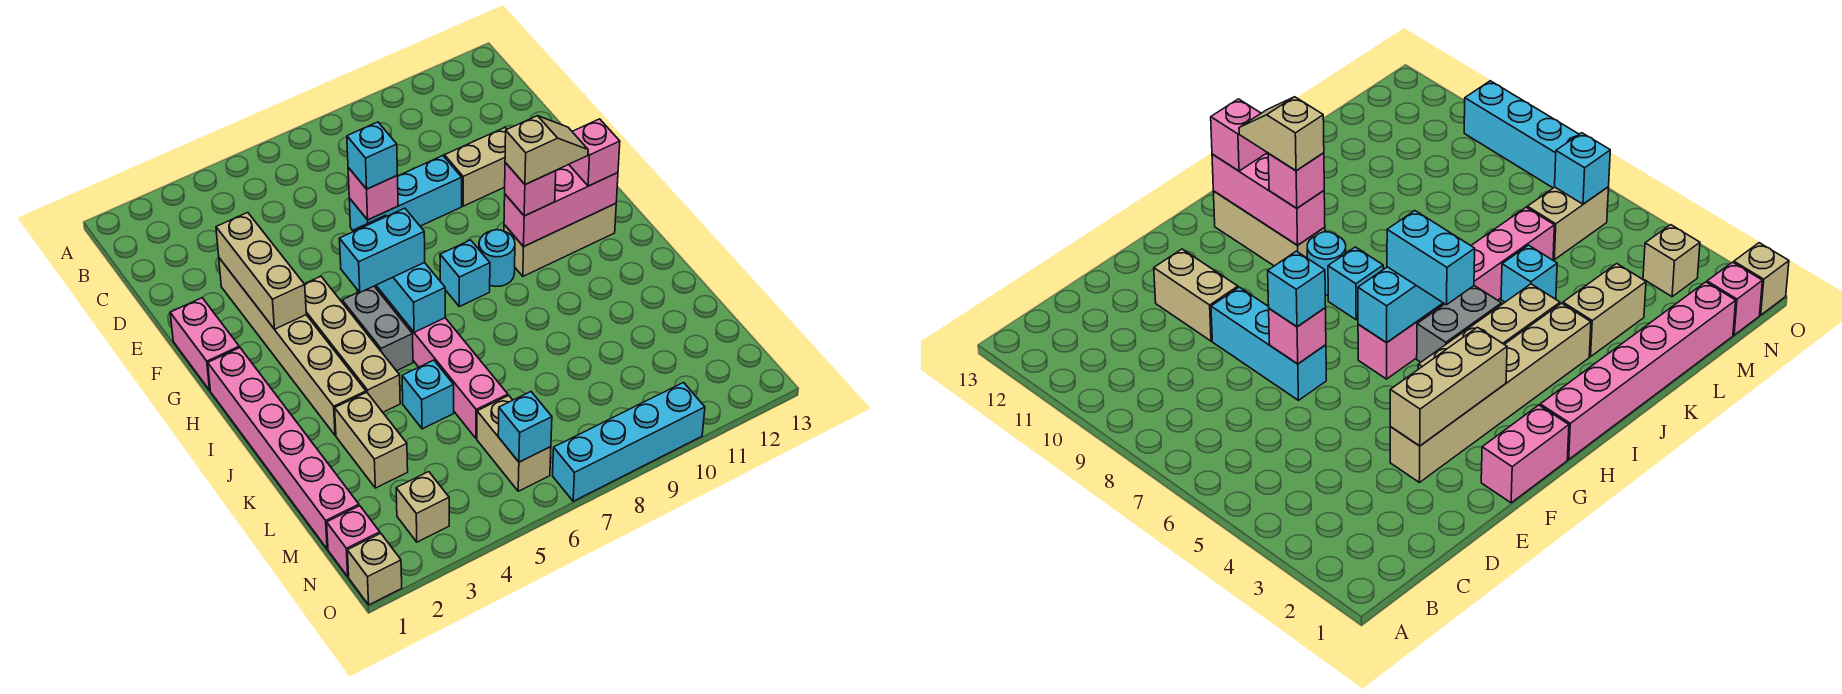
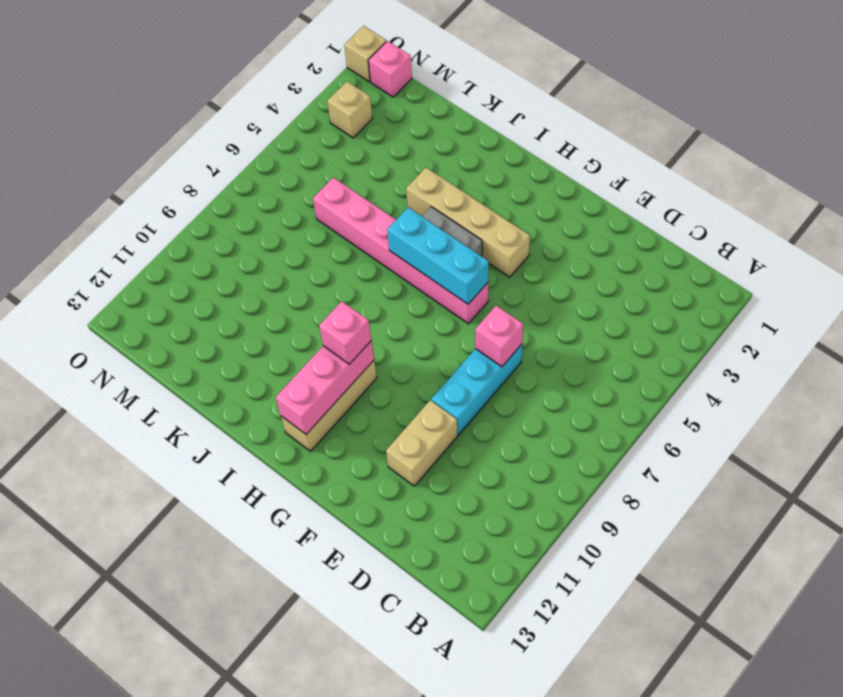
none -> tan brick E3:J3 level 1
none -> pink brick F1:G1 level 1
none -> pink brick H1:M1 level 1

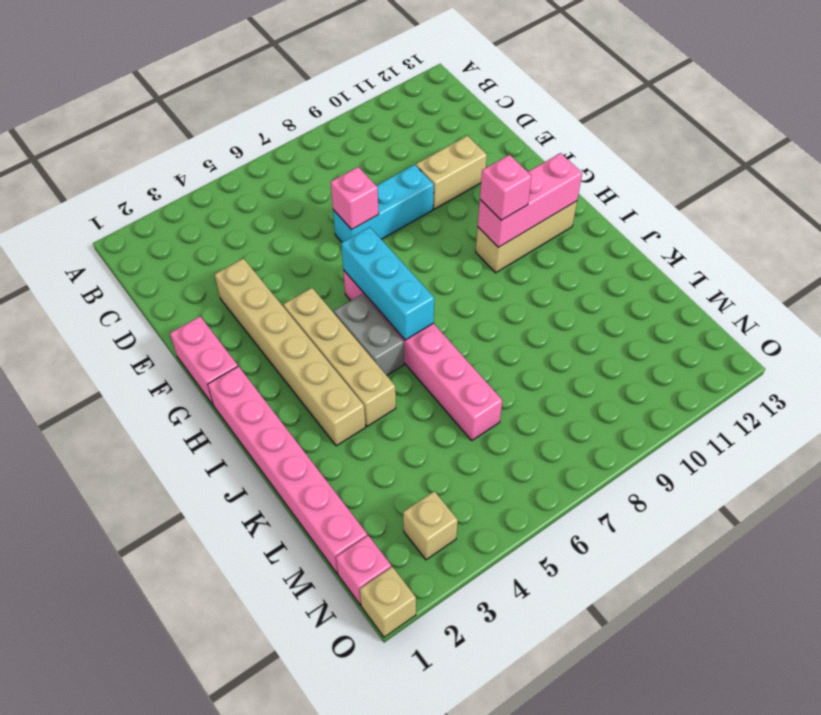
none -> cyan brick H8 level 1
none -> cyan round brick H9 level 1
none -> tan brick K3:L3 level 1

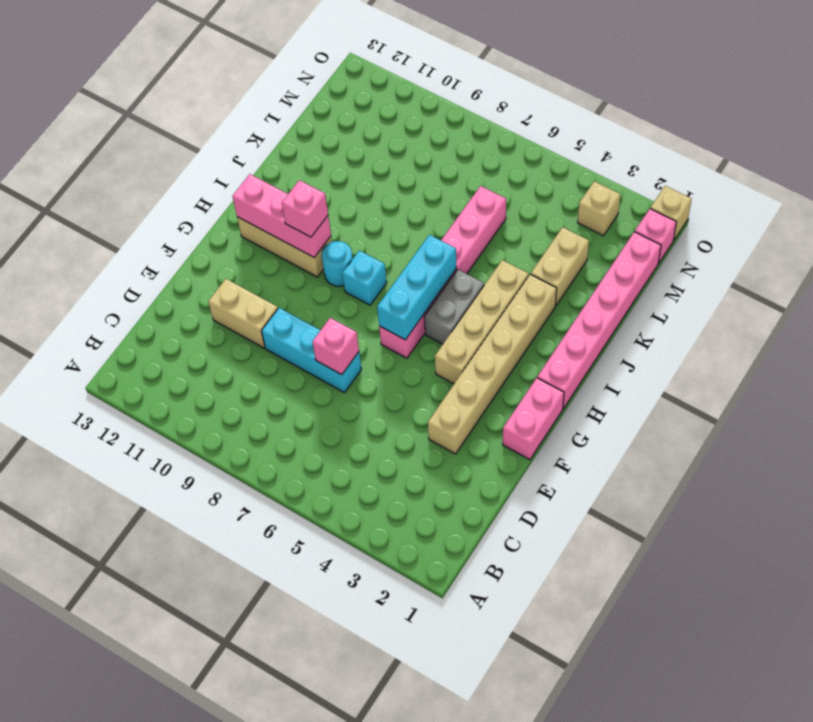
none -> cyan brick K5 level 1
none -> tan brick M6:N6 level 1
none -> cyan brick O7:O10 level 1

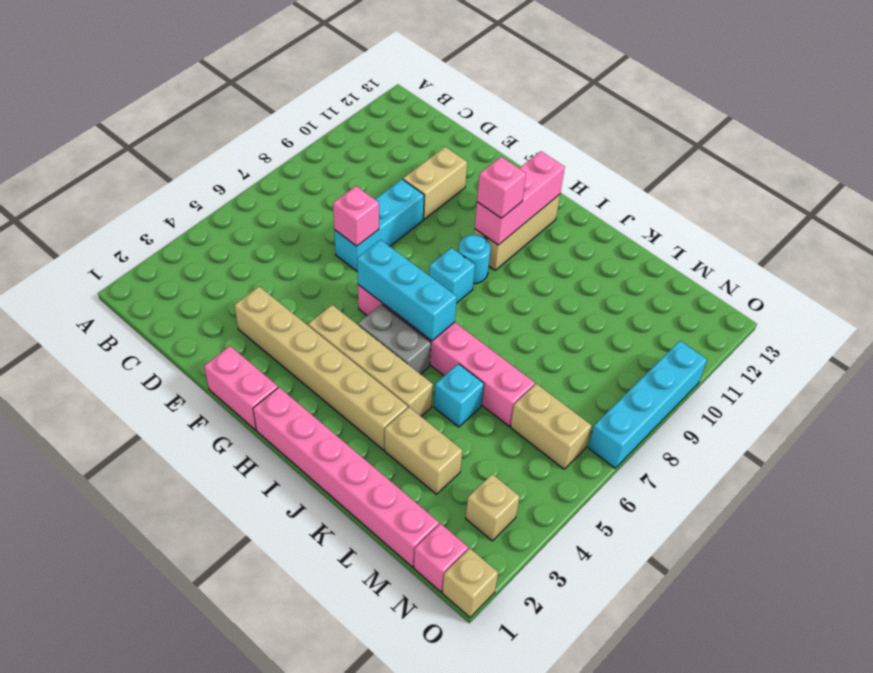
none -> tan brick E3:G3 level 2
none -> cyan brick N6 level 2
none -> cyan brick E7 level 3

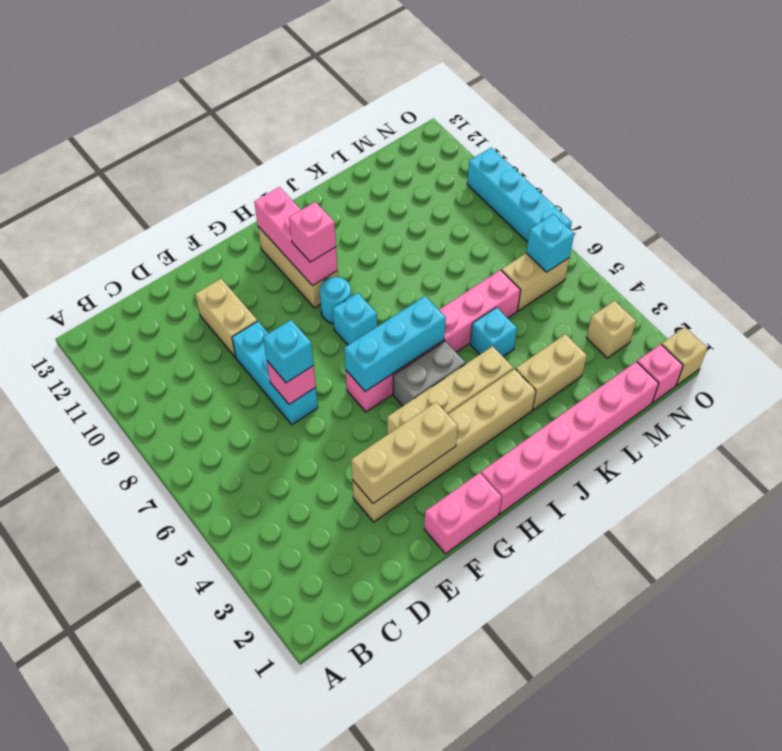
none -> cyan brick H5:H6 level 3
none -> pink brick H12 level 3
none -> tan slope H10:H11 level 4 top 10

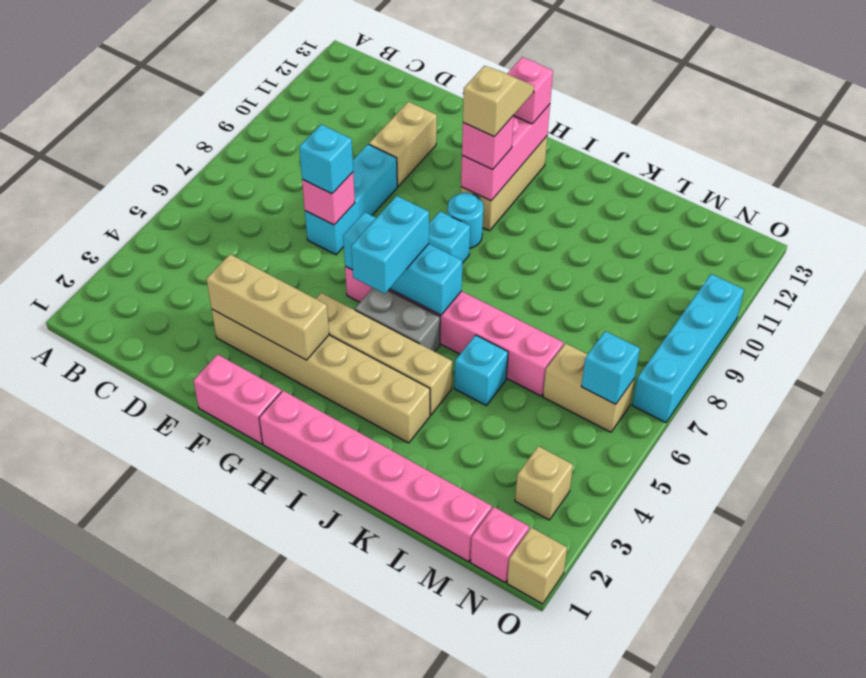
none -> tan brick K3:L3 level 1

